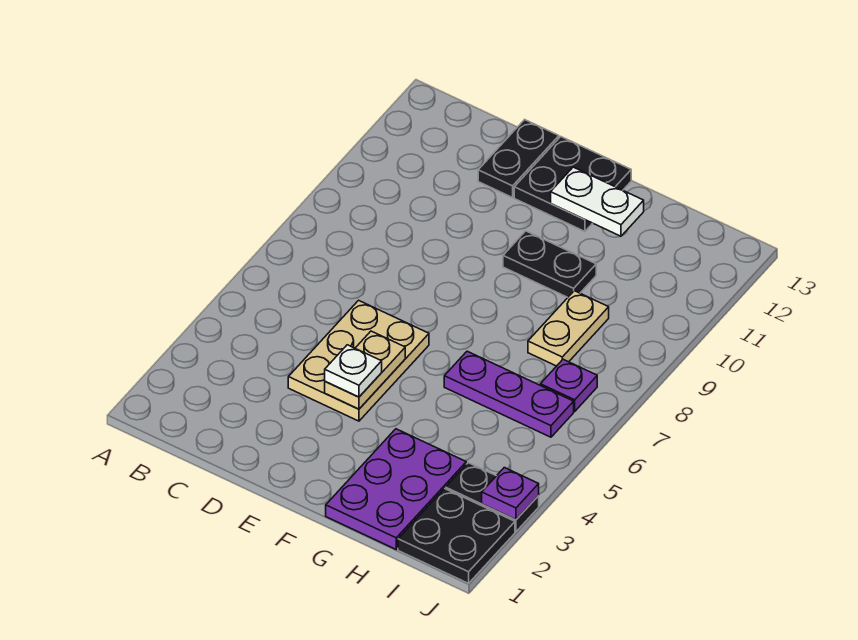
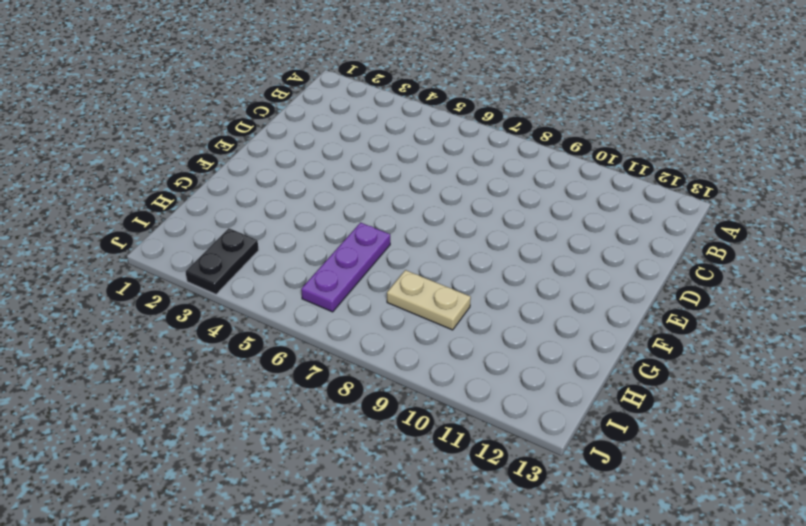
none -> tan plate D4:E6 level 1
none -> black plate D12:D13 level 1
none -> black plate E12:F13 level 1

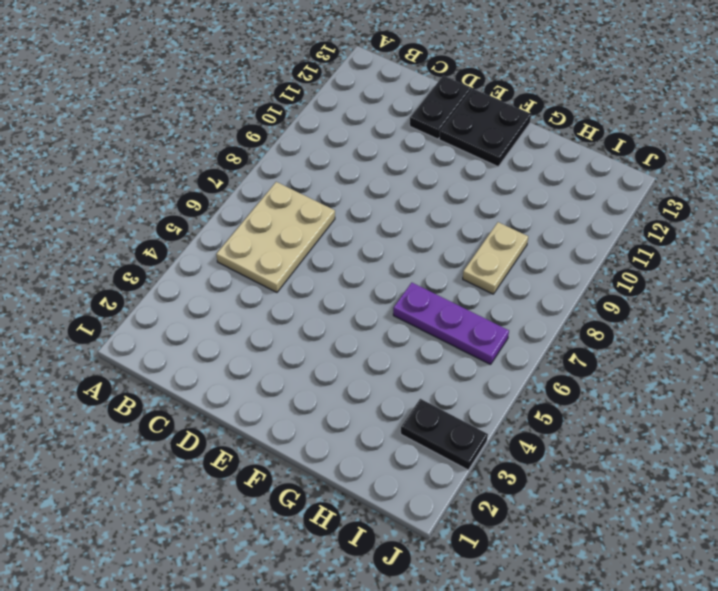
tan plate B5:C7 level 1 -> tan plate D4:E6 level 1
none -> black plate F10:G10 level 1
none -> purple plate G1:H3 level 1
none -> black plate I1:J2 level 1

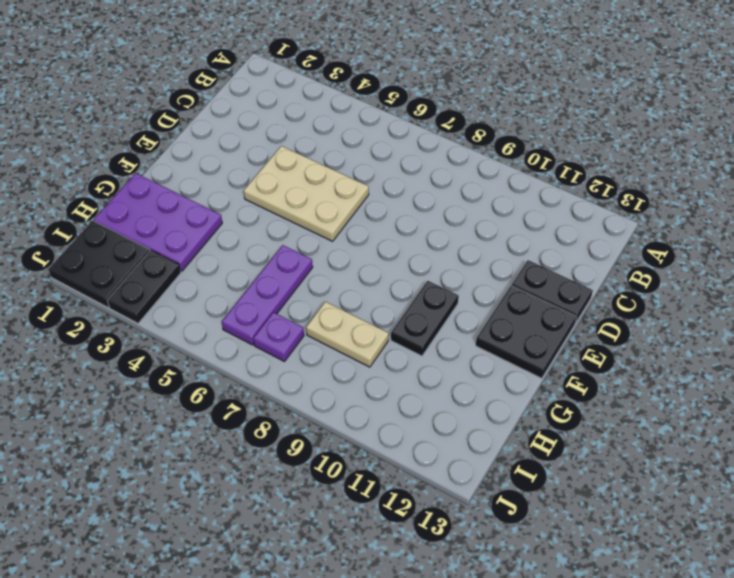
none -> tan plate E4:E5 level 2
none -> white plate F12:G12 level 2
none -> purple plate J3 level 2

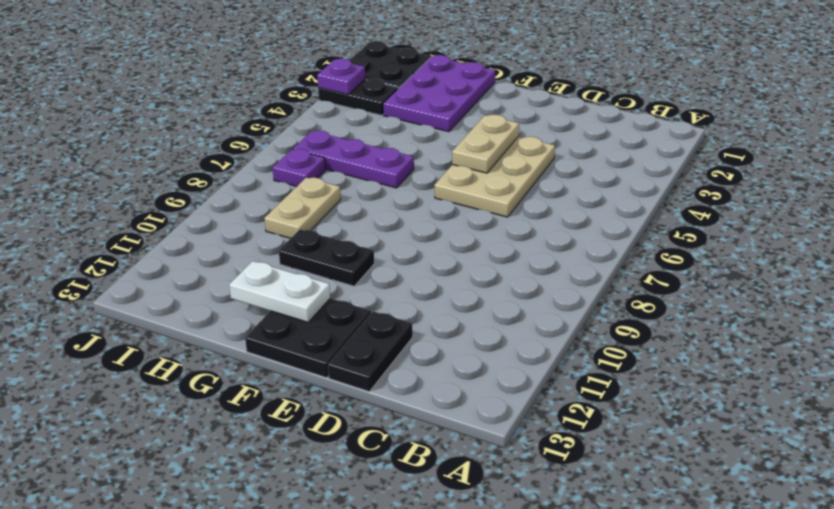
none -> white plate E4 level 3

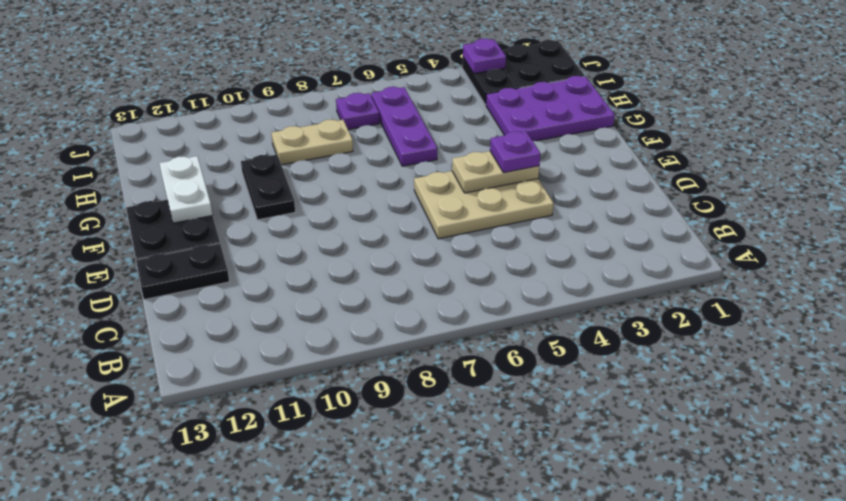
purple plate E4 level 3 -> white plate E4 level 3

